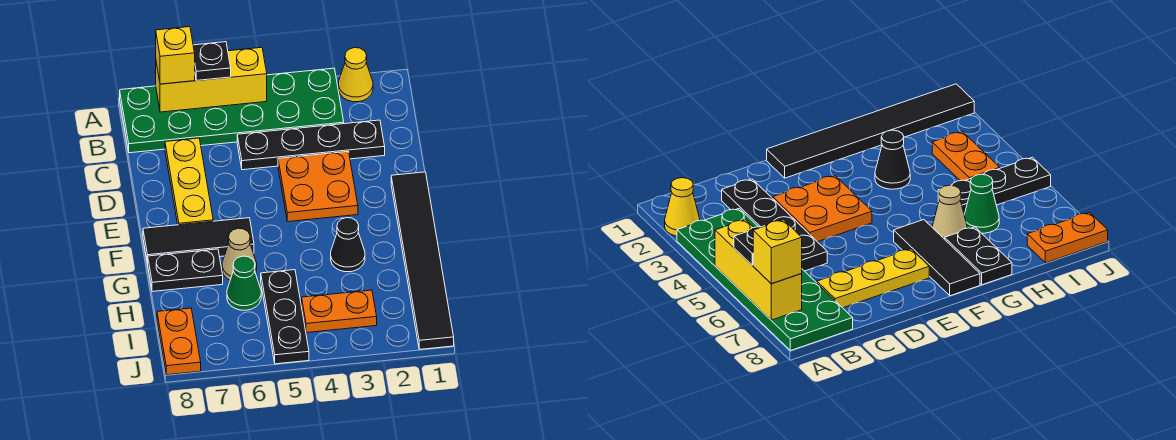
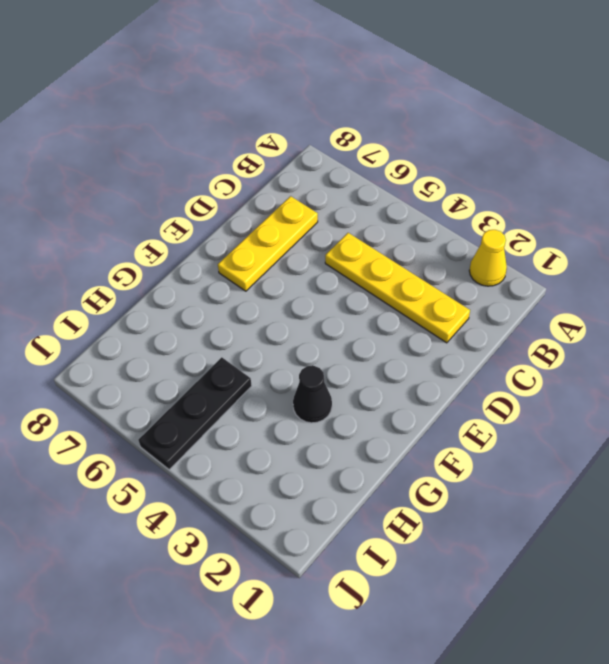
yellow plate C2:C5 level 1 -> black plate C2:C5 level 1
none -> green plate A3:B8 level 1
none -> orange plate D3:E4 level 1
none -> black tile E1:J1 level 1

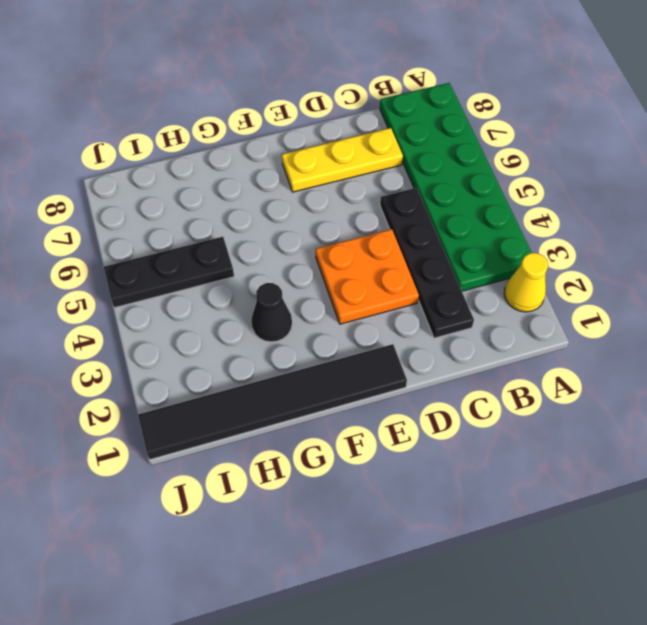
none -> black tile F6:F8 level 1
none -> tan cone G6 level 1
none -> black plate G7:G8 level 1

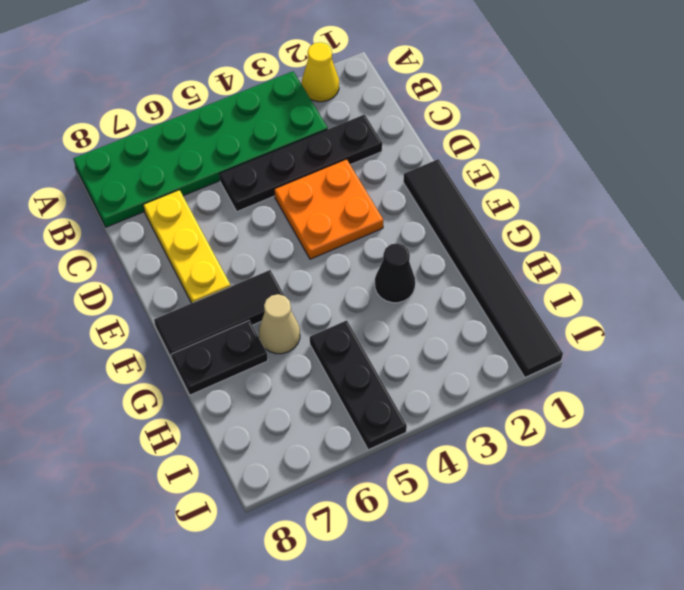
none -> green cone H6 level 1
none -> orange plate I3:I4 level 1
none -> orange plate I8:J8 level 1

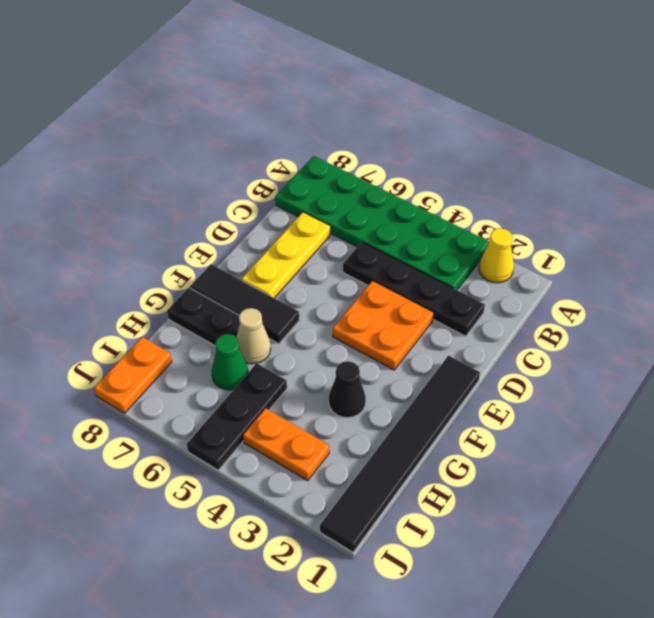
none -> yellow brick A5:A7 level 2
none -> black plate A6 level 3
none -> yellow brick A7 level 3

